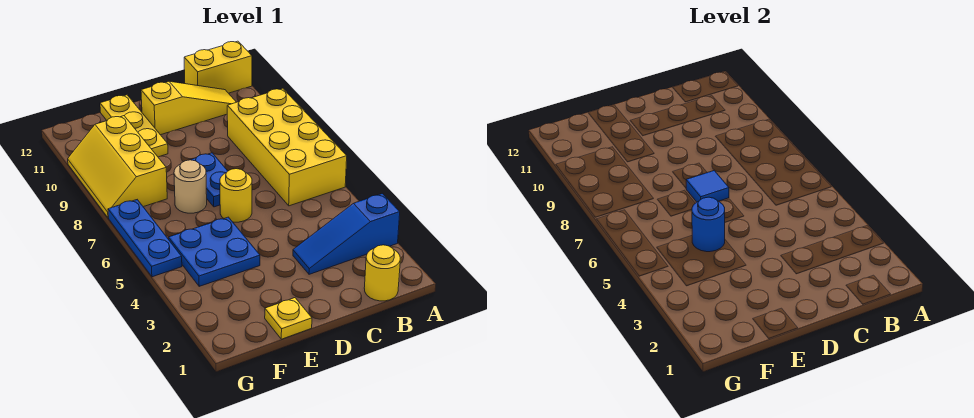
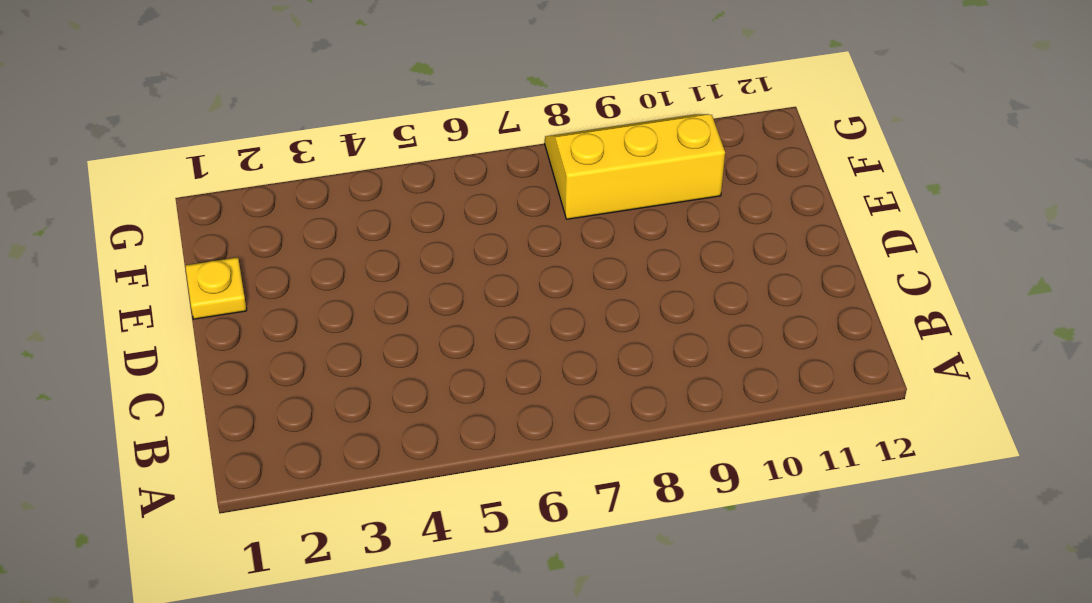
none -> blue slope A3:C3 level 1 top A
none -> yellow brick A6:B9 level 1
none -> yellow brick A12:B12 level 1

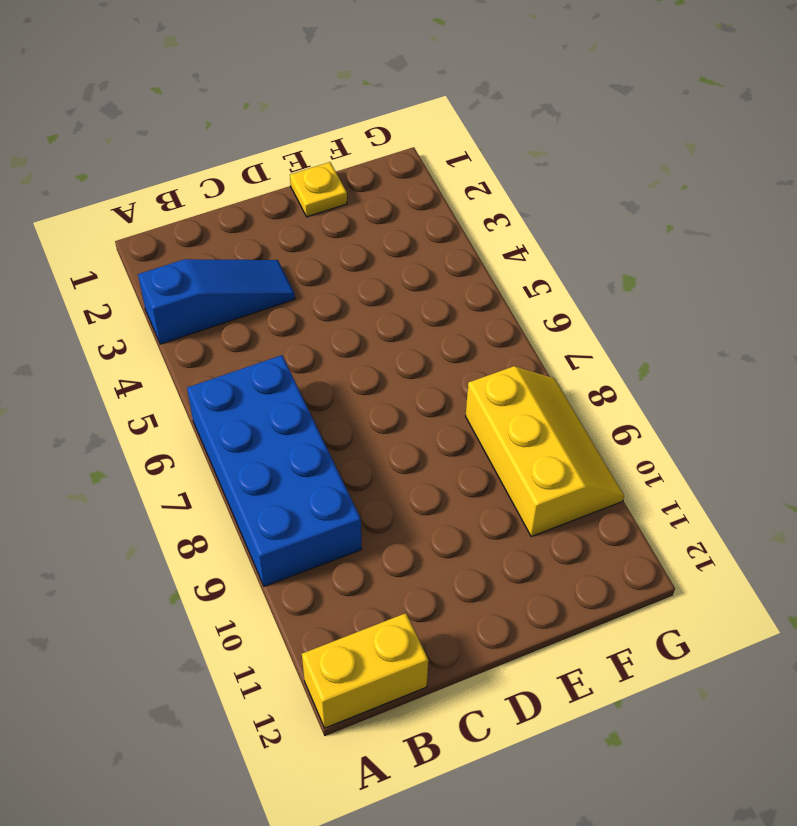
blue brick A6:B9 level 1 -> yellow brick A6:B9 level 1
none -> yellow round brick B1 level 1
none -> yellow slope B11:D11 level 1 top D
none -> yellow round brick D6 level 1

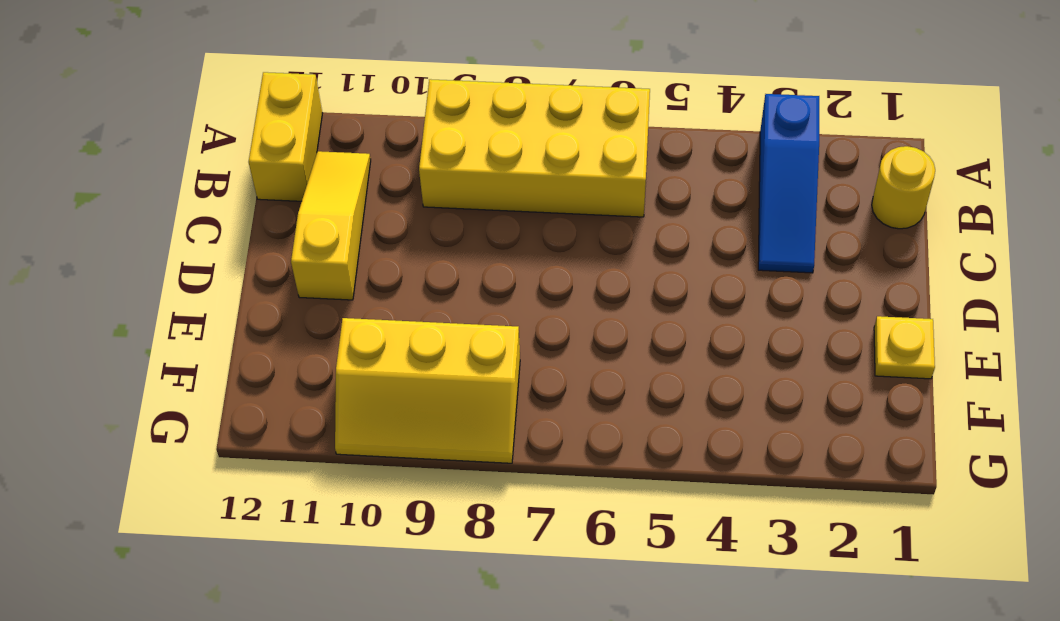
none -> yellow round brick D6 level 1
none -> blue plate D7:D8 level 1
none -> blue plate E4:F5 level 1

